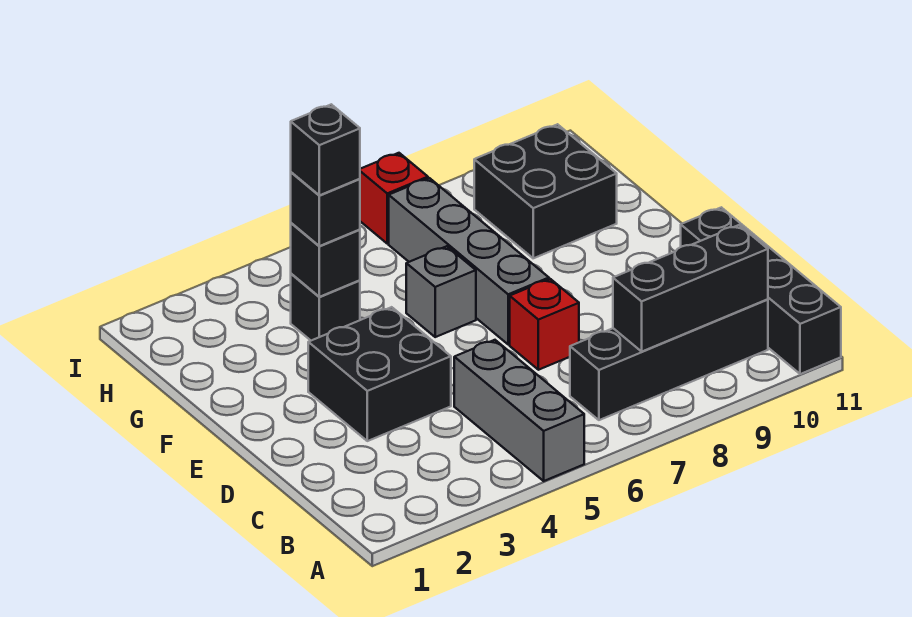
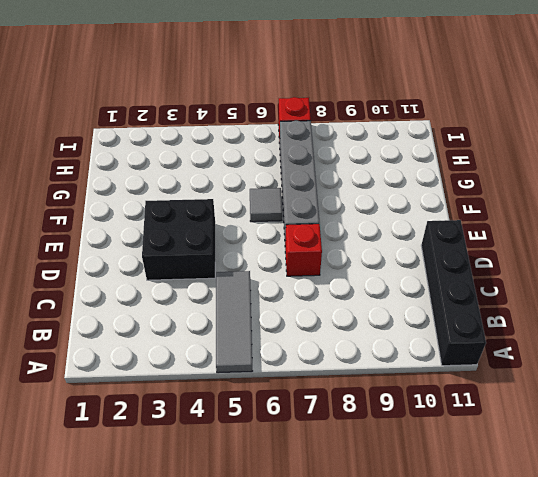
grey tile A5:C5 level 1 -> grey brick A5:C5 level 1
grey tile F6 level 1 -> grey brick F6 level 1
none -> black brick B7:B10 level 1
none -> black brick G4 level 1
none -> black brick G9:H10 level 1

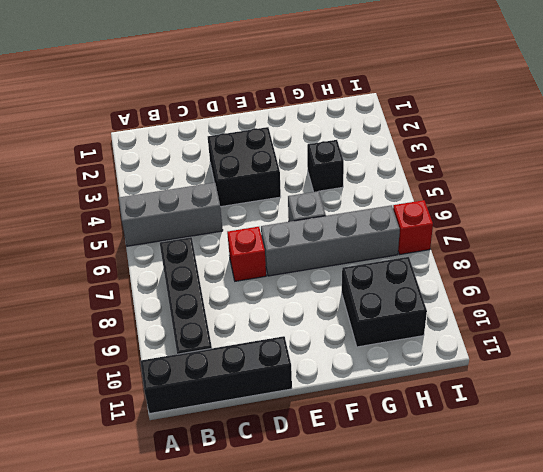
none -> black brick B8:B10 level 2
none -> black brick G4 level 2
none -> black brick G4 level 3

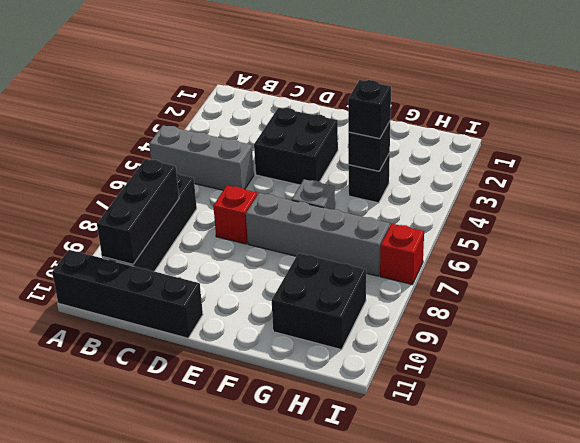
none -> black brick G4 level 4

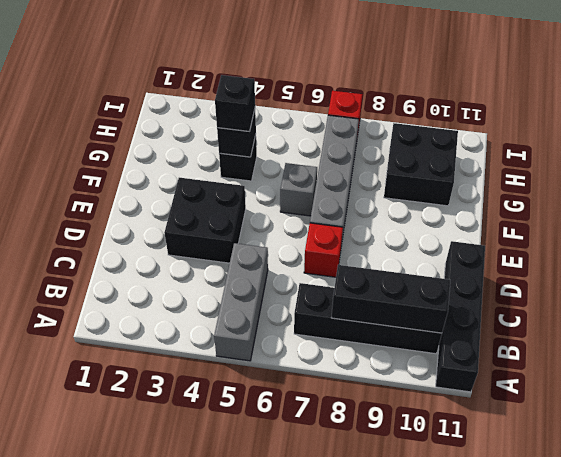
none -> black brick G4 level 4

